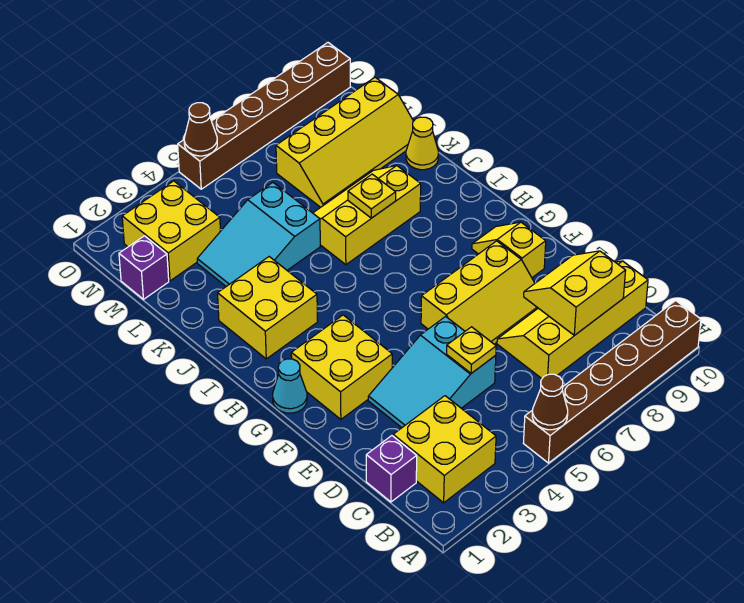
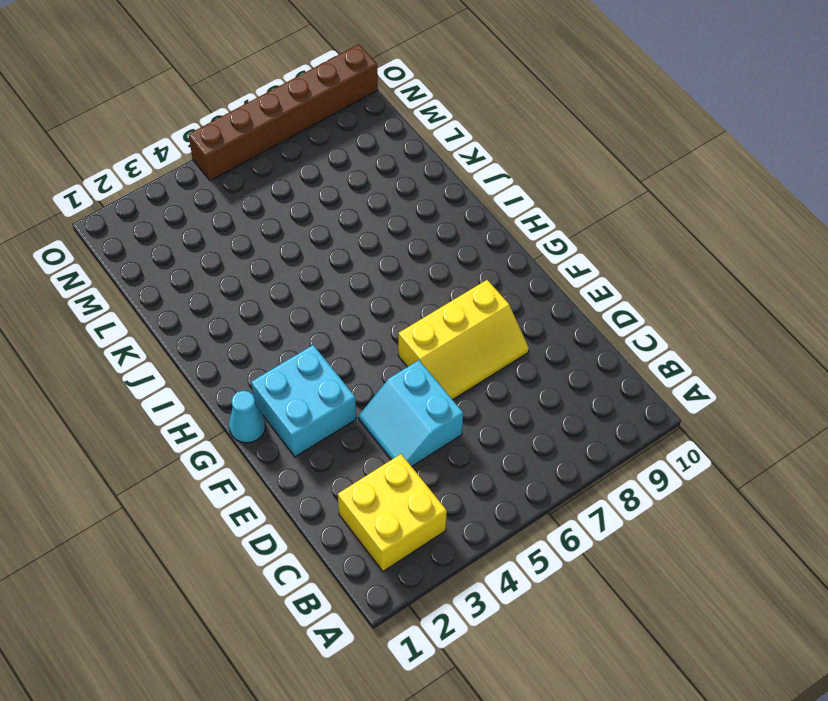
cyan slope D4:E5 level 1 top 5 -> cyan slope D3:E5 level 1 top 5
cyan brick F2:G3 level 1 -> yellow brick F2:G3 level 1
none -> brown brick A5:A10 level 1
none -> purple brick C1 level 1
none -> yellow slope C7:D10 level 1 top C

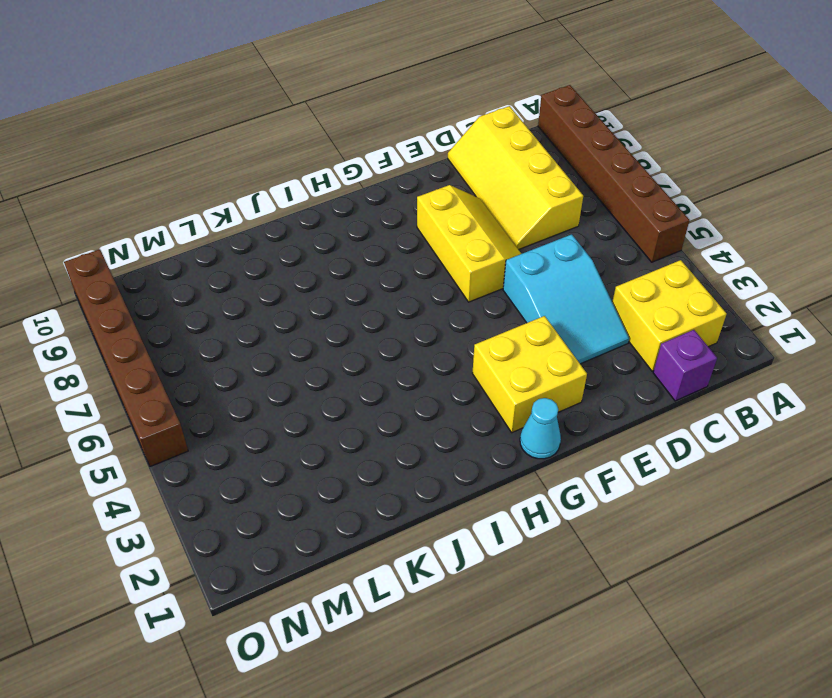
none -> yellow slope F9:G9 level 1 top F
none -> yellow brick I2:J3 level 1
none -> yellow slope J6:K8 level 1 top J

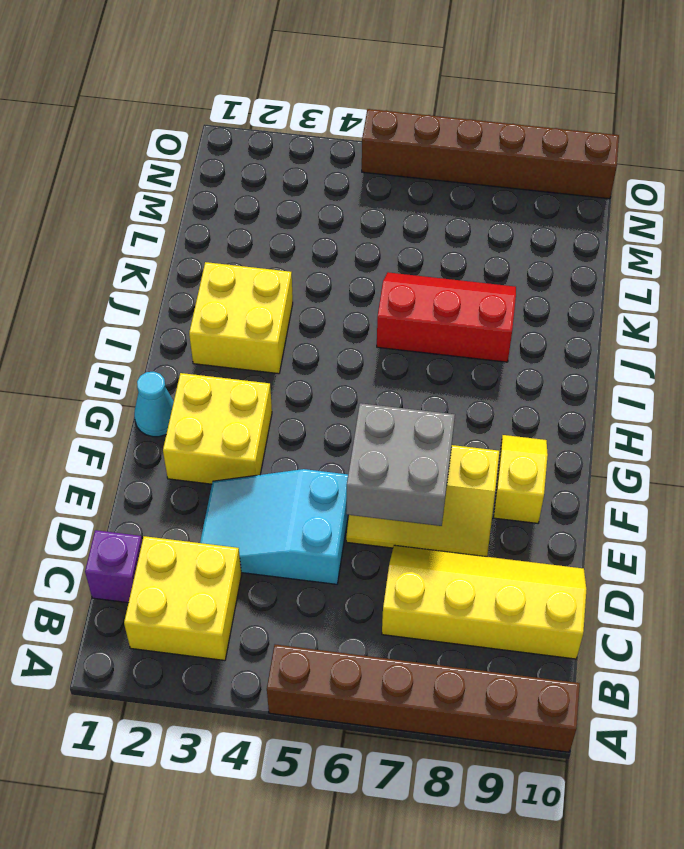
grey brick E6:F7 level 2 -> none
red slope J6:K8 level 1 top J -> yellow slope J6:K8 level 1 top J
none -> cyan slope K3:L5 level 1 top 5
none -> yellow cone K10 level 1
none -> yellow slope L7:M10 level 1 top M

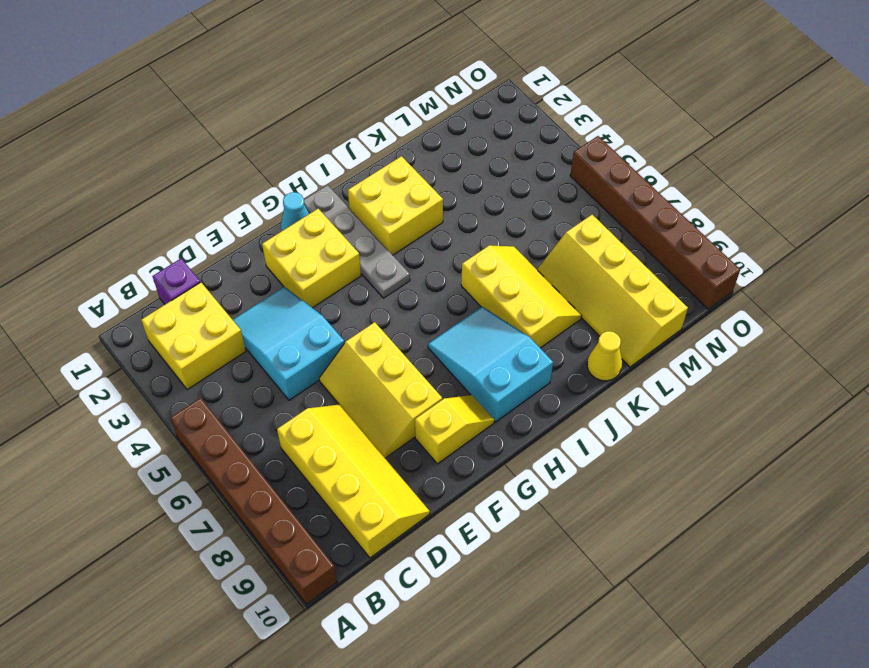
grey plate H1:H4 level 1 -> none
cyan slope H7:I9 level 1 top 9 -> cyan slope K3:L5 level 1 top 5
none -> purple brick M1 level 1
none -> yellow brick M2:N3 level 1
none -> brown cone A5 level 2

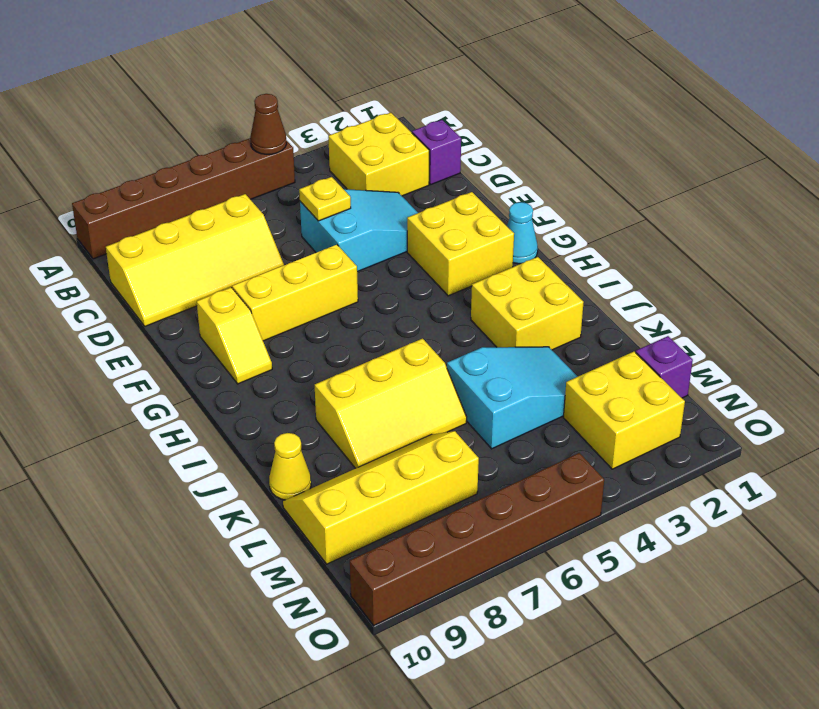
none -> yellow slope C8:D9 level 2 top C
none -> yellow plate J7 level 2
none -> brown cone O5 level 2

